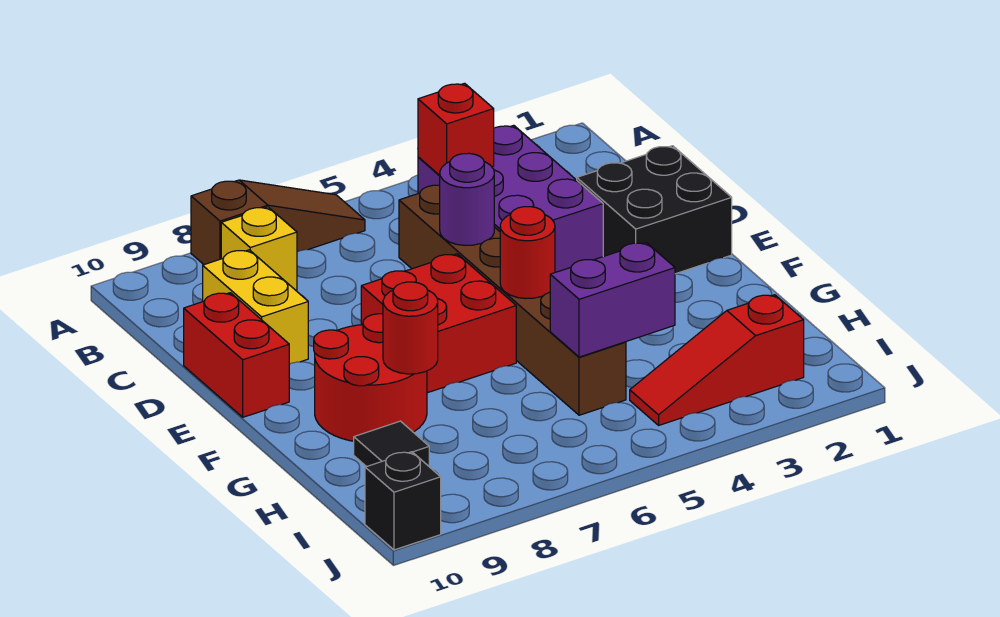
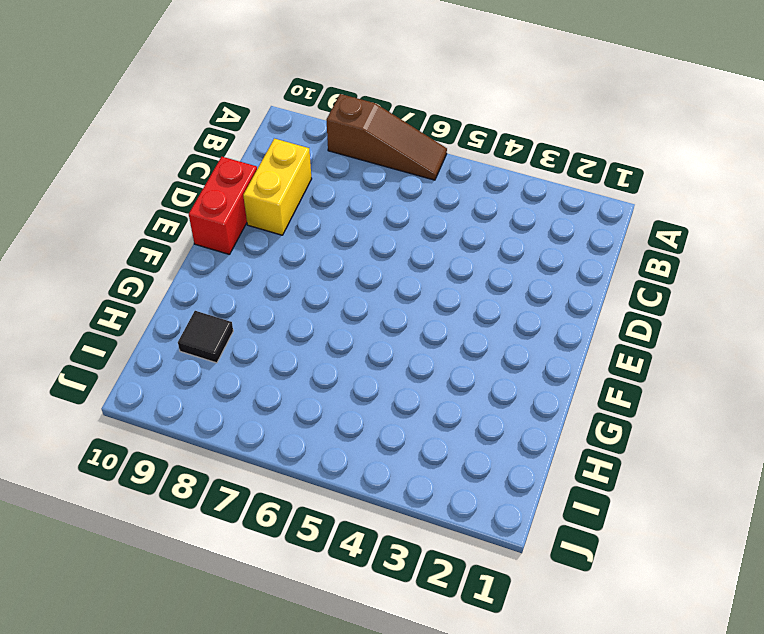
none -> purple brick B3:D4 level 1
none -> yellow brick B8 level 1
none -> brown brick C5:H5 level 1

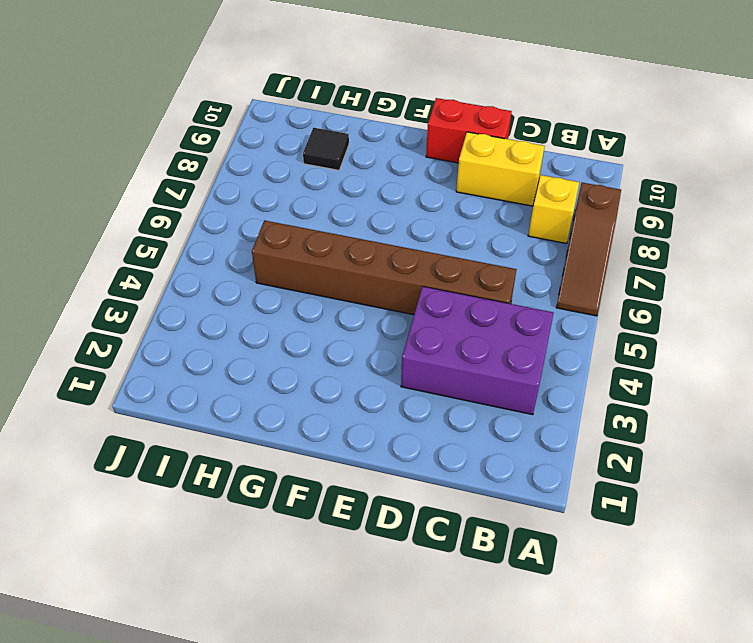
none -> black brick D1:E2 level 1
none -> red brick E6:F7 level 1
none -> red round brick F8:G9 level 1

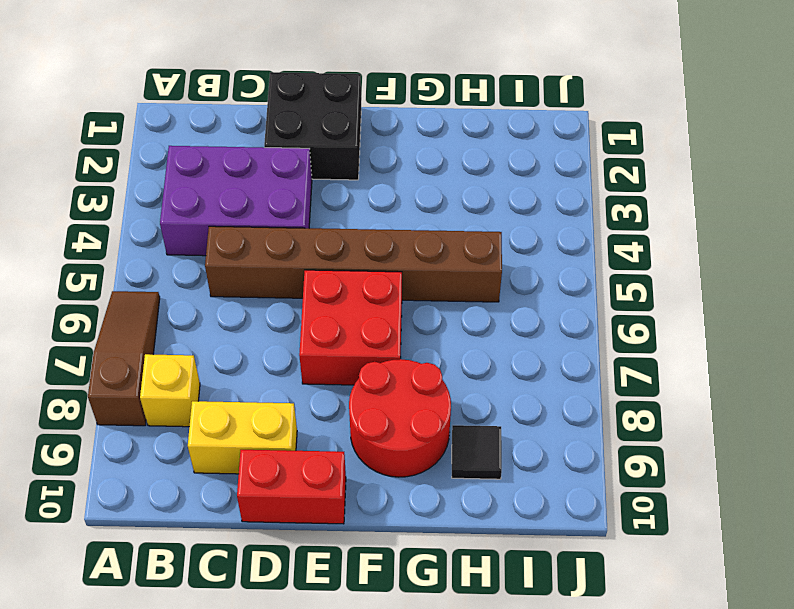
none -> red slope I2:I4 level 1 top 2
none -> black brick J10 level 1
none -> red brick B4 level 2

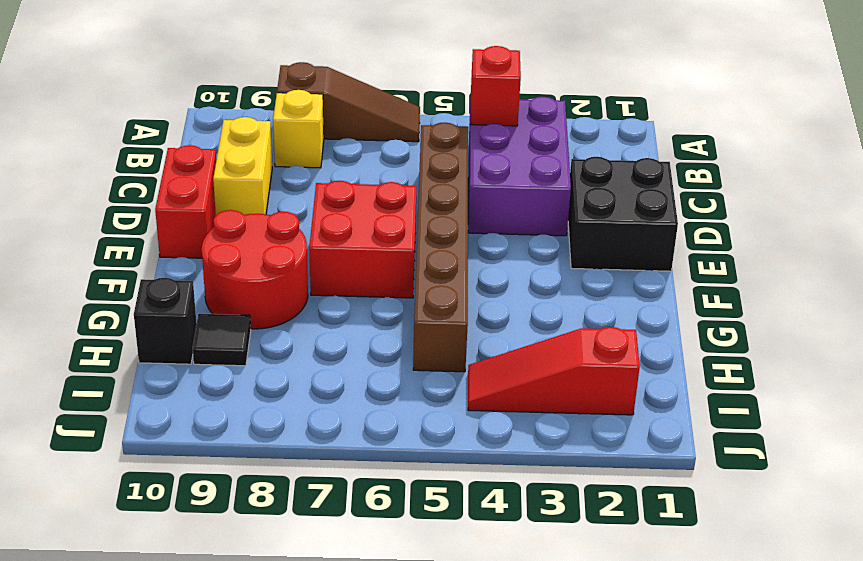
black brick H10 level 1 -> black brick J10 level 1
none -> purple round brick D5 level 2
none -> red round brick F5 level 2
none -> red round brick G8 level 2

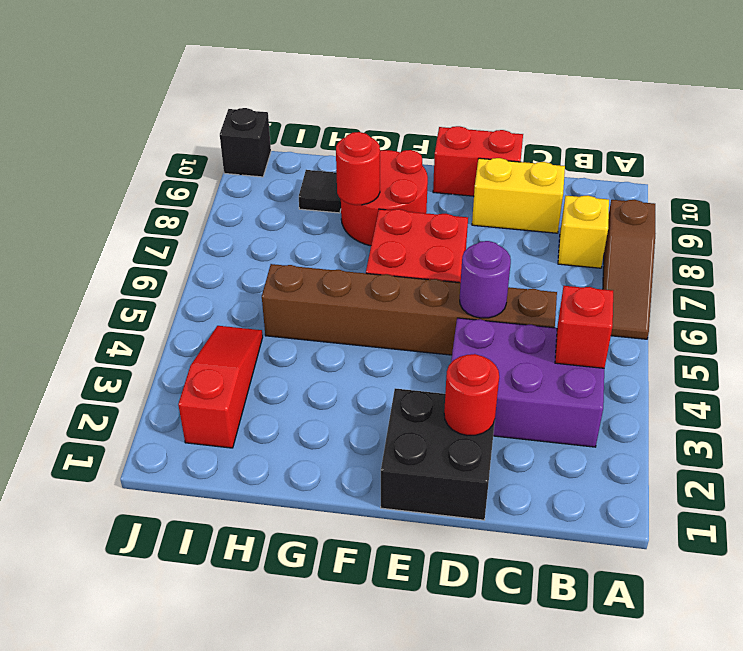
red round brick D2 level 2 -> red round brick F5 level 2
none -> purple brick H4:H5 level 2

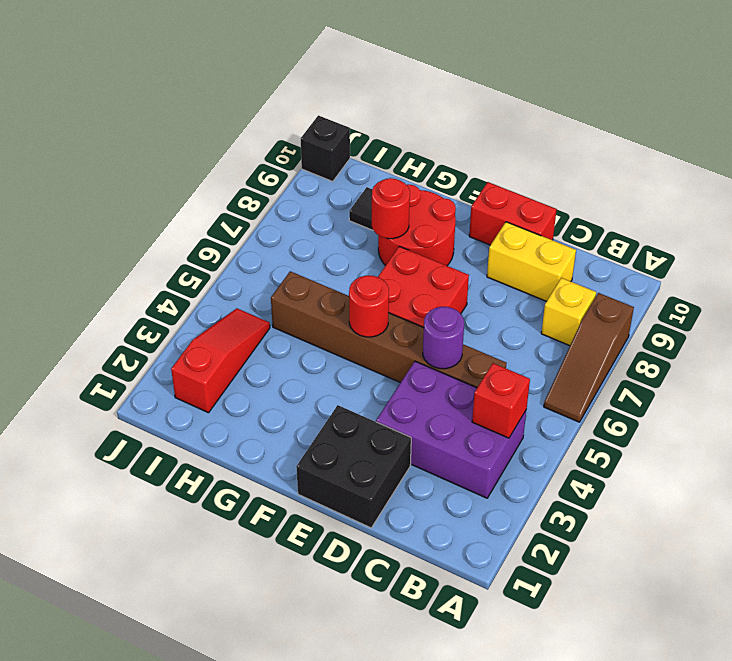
none -> purple brick H4:H5 level 2

